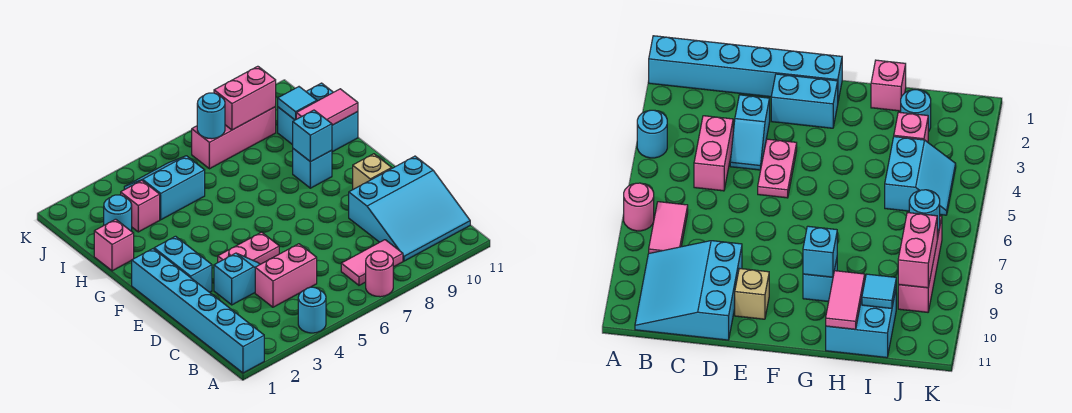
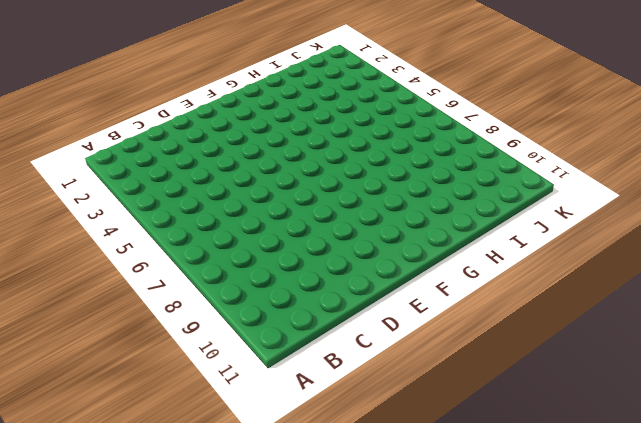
none -> cyan brick A1:F1 level 1
none -> cyan round brick A4 level 1
none -> pink round brick A7 level 1

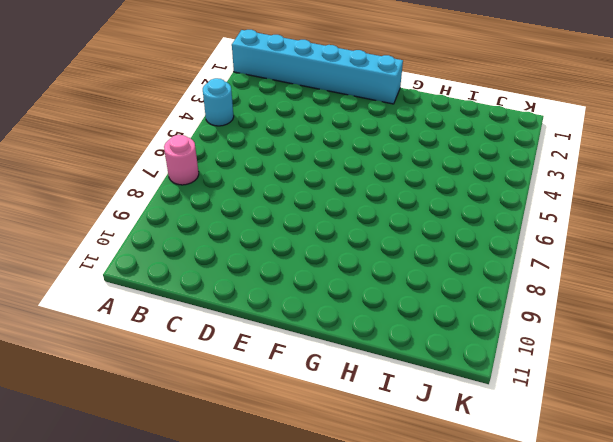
none -> pink tile B7:B8 level 1
none -> cyan slope B9:D11 level 1 top D
none -> pink brick C4:C5 level 1

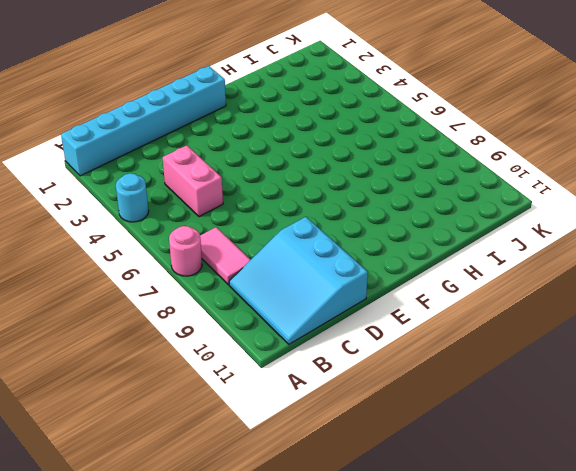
none -> cyan slope D3:D4 level 1 top 3
none -> cyan brick E2:F2 level 1
none -> pink plate E4:E5 level 1

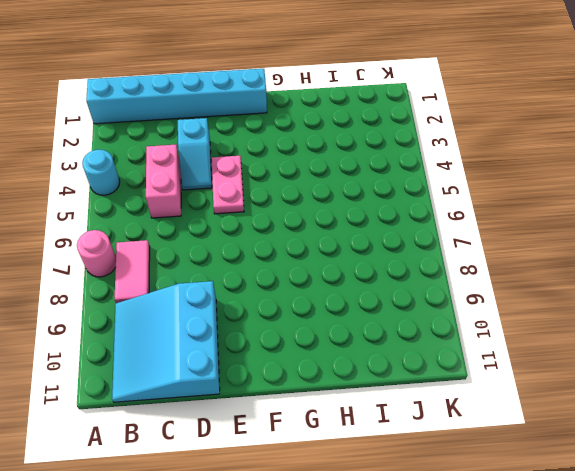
none -> cyan brick E2:F2 level 1
none -> tan brick E10 level 1
none -> cyan brick G9 level 1

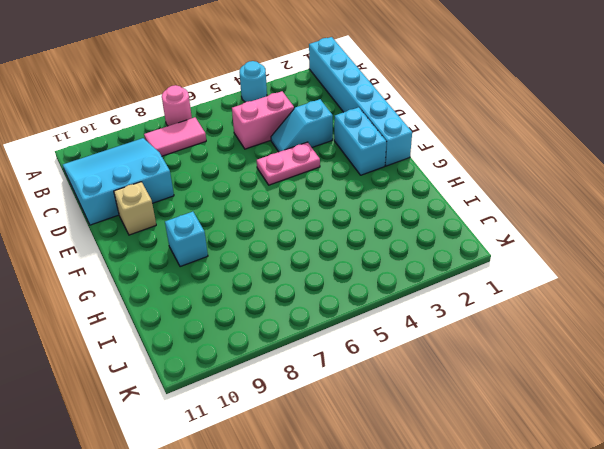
none -> pink brick H1 level 1
none -> cyan brick H10:I11 level 1
none -> cyan round brick I2 level 1

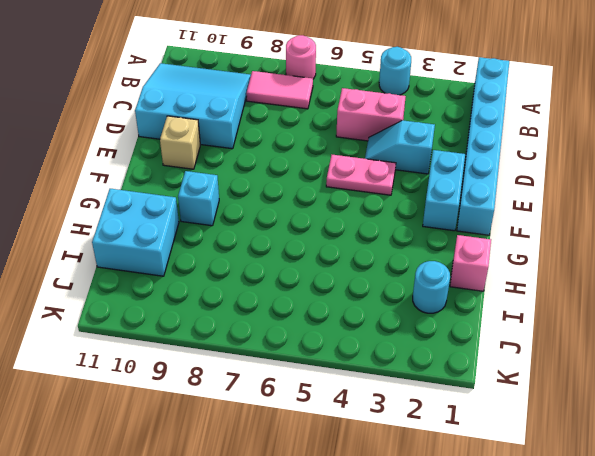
none -> pink brick I3 level 1
none -> cyan slope I4:J5 level 1 top I
none -> pink brick J7:J9 level 1

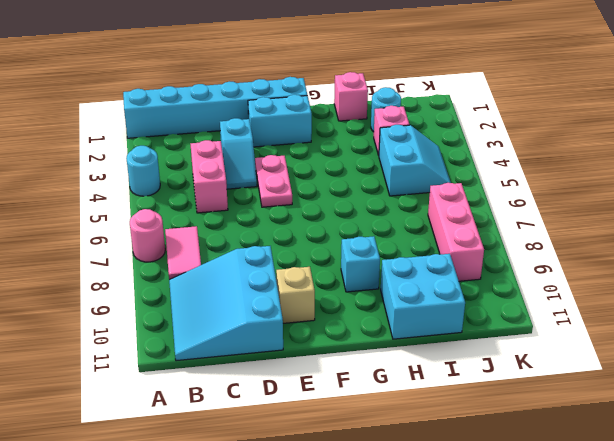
none -> cyan brick G9 level 2
none -> pink tile H10:H11 level 2
none -> cyan tile I10 level 2

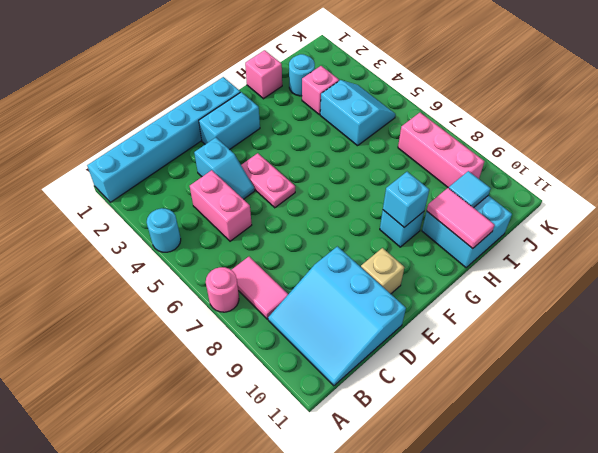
none -> cyan round brick J7 level 2
none -> pink brick J8:J9 level 2

